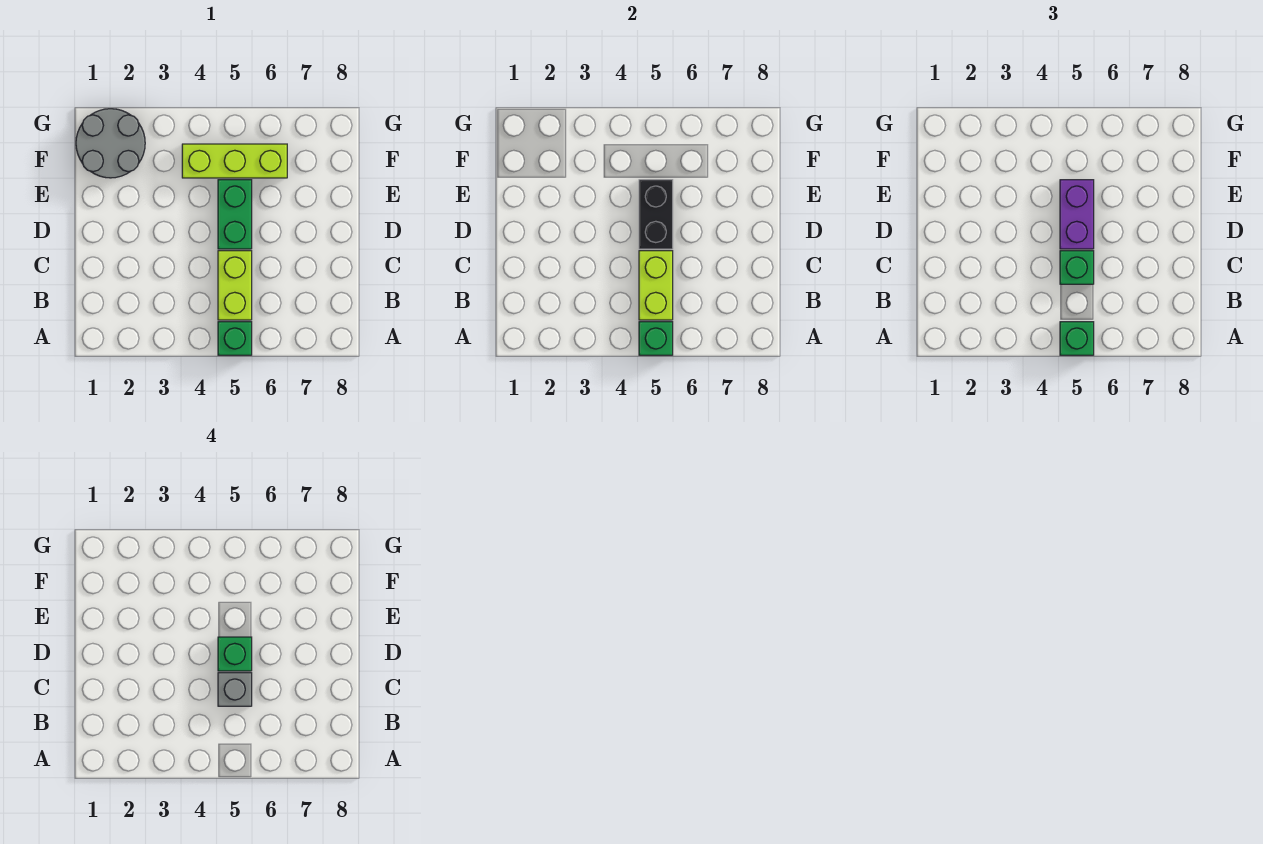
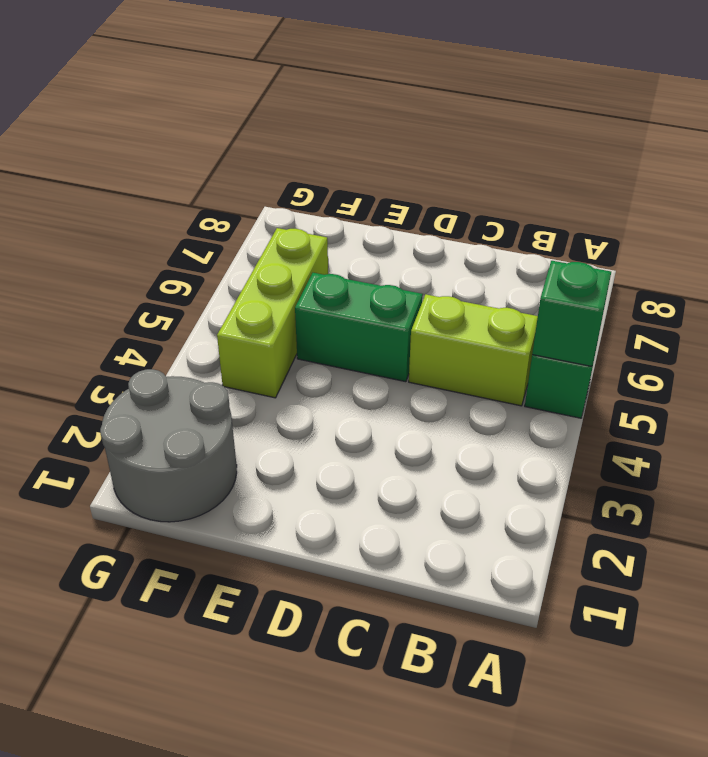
none -> lime brick B5:C5 level 2
none -> black brick D5:E5 level 2
none -> green brick A5 level 3

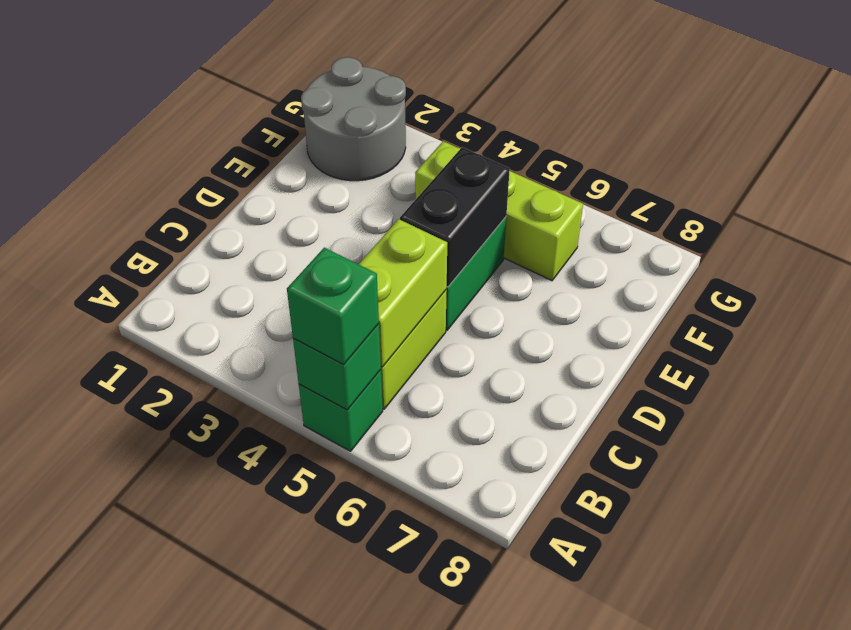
none -> green brick C5 level 3
none -> purple brick D5:E5 level 3
none -> grey brick C5 level 4

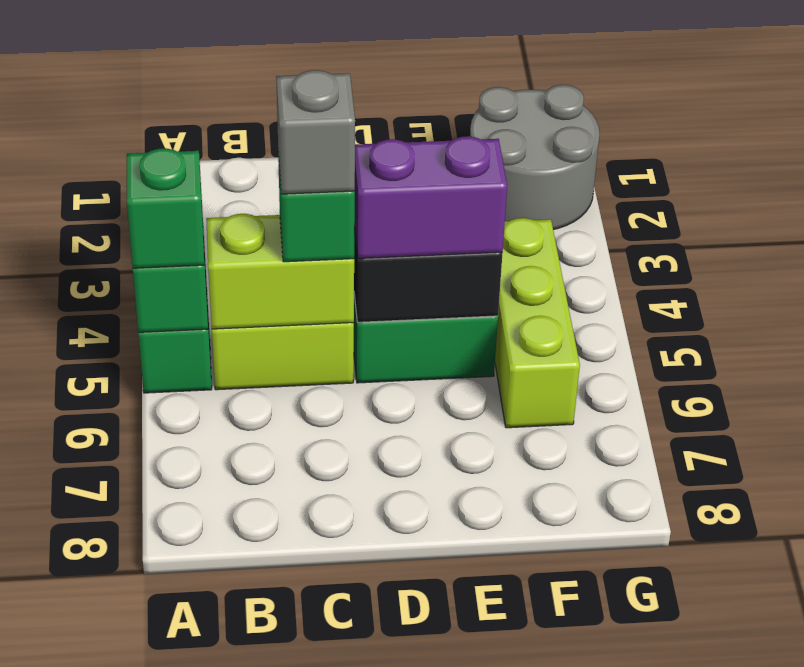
none -> green brick D5 level 4

